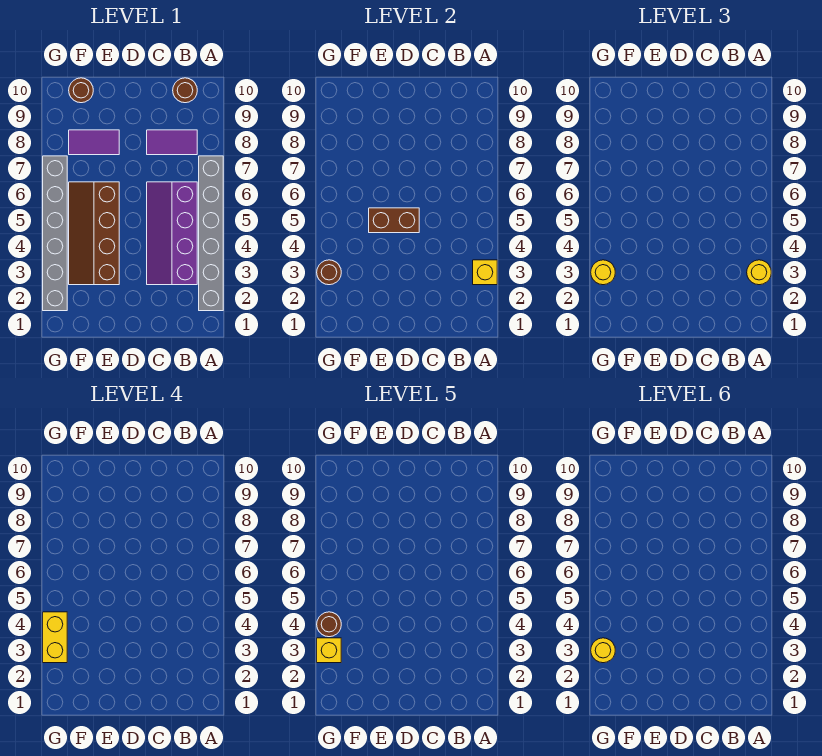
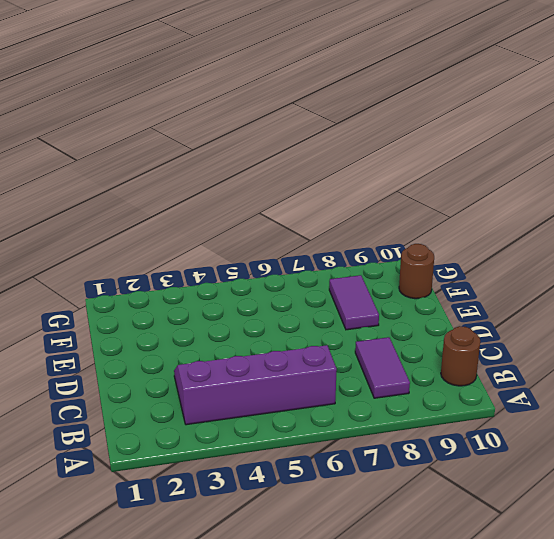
none -> grey brick A2:A7 level 1
none -> brown slope E3:F6 level 1 top E
none -> grey brick G2:G7 level 1

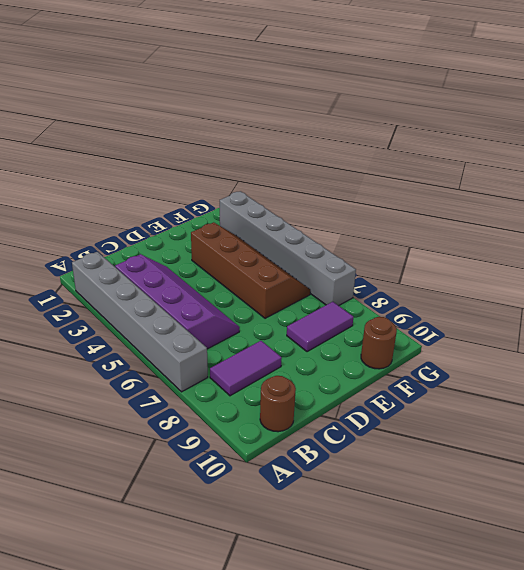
none -> yellow brick A3 level 2
none -> brown brick D5:E5 level 2
none -> brown round brick G3 level 2

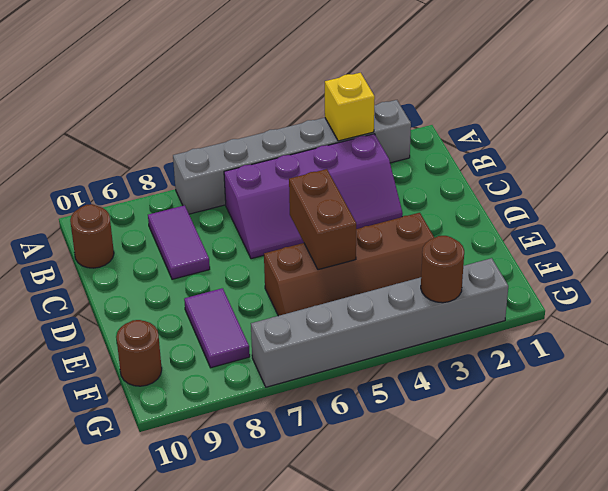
none -> yellow round brick A3 level 3
none -> yellow round brick G3 level 3
none -> yellow brick G3:G4 level 4

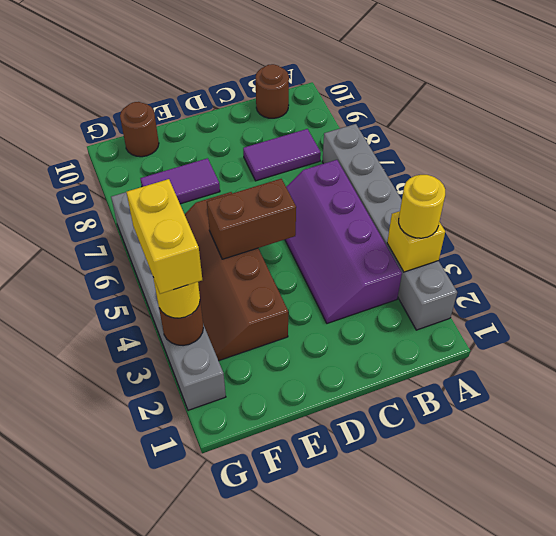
none -> yellow brick G3 level 5
none -> brown round brick G4 level 5
none -> yellow round brick G3 level 6

